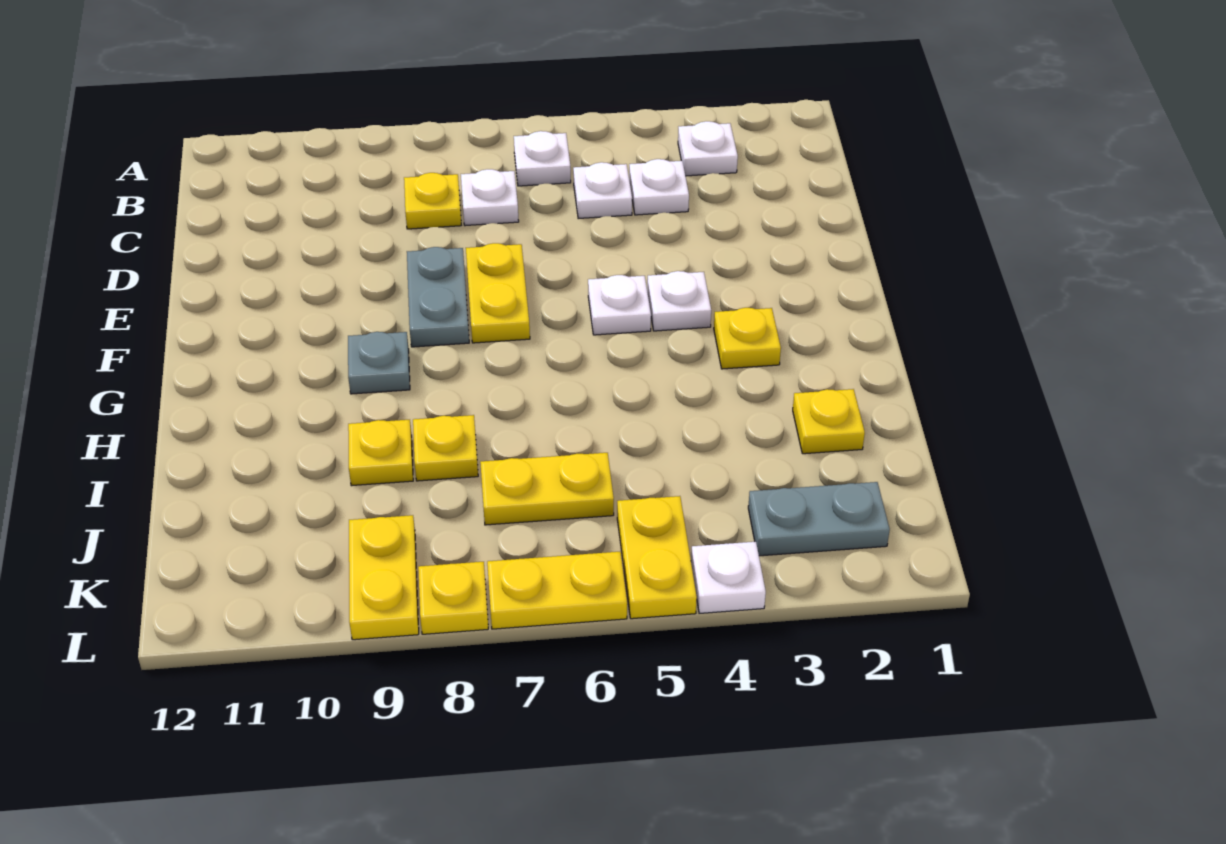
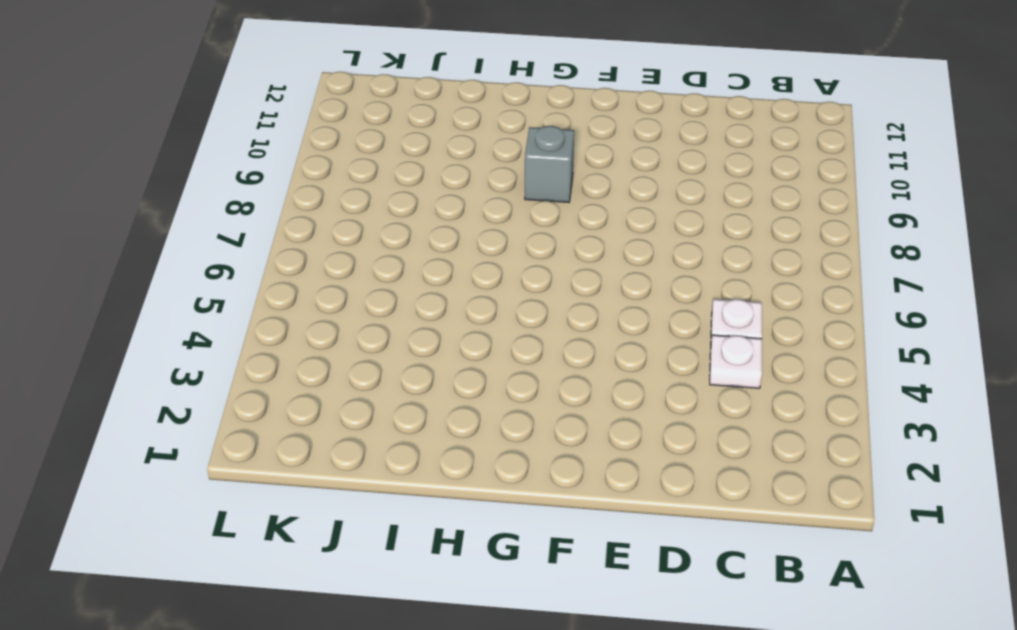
grey brick G9 level 1 -> grey plate G9 level 1
none -> white plate B3 level 1
none -> white plate B6 level 1
none -> white plate C7 level 1

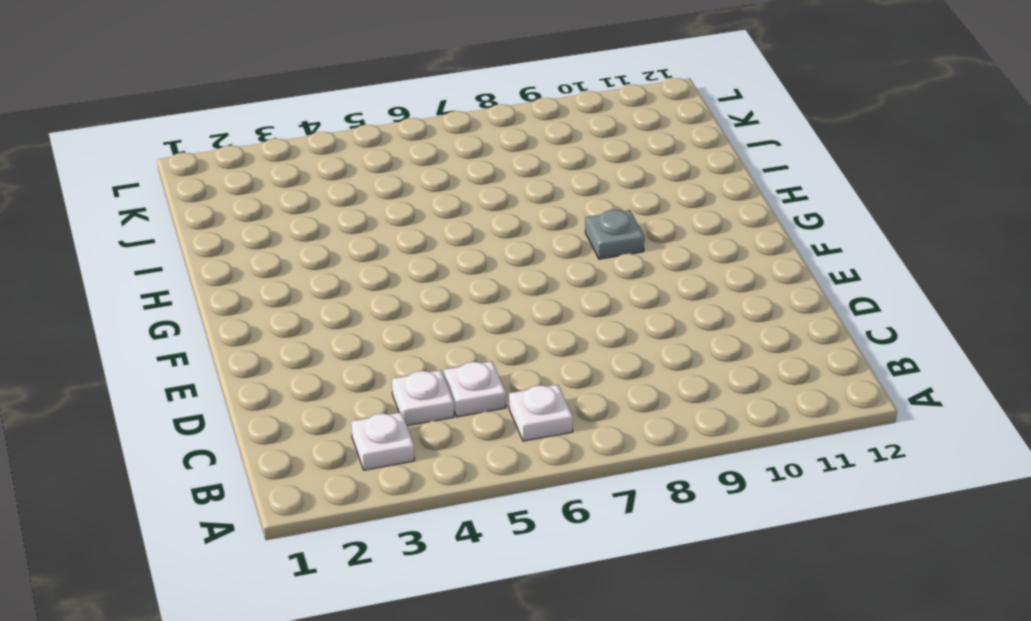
none -> white plate C7 level 1
none -> yellow plate C8 level 1
none -> yellow plate E7:F7 level 1

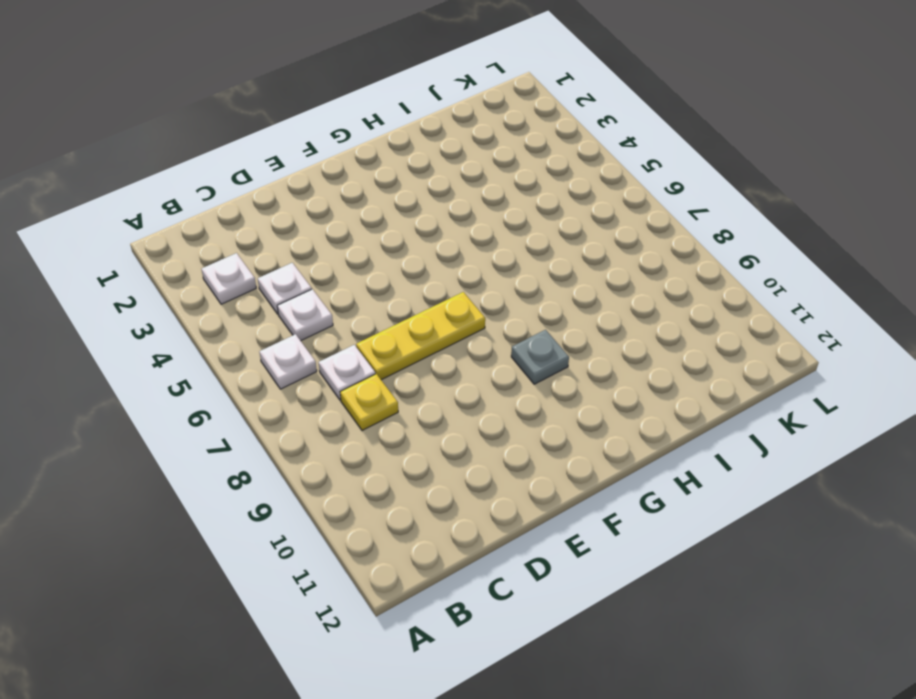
yellow plate D7:F7 level 1 -> yellow plate E7:F7 level 1
none -> grey plate E8:F8 level 1
none -> white plate F4 level 1
none -> white plate F5 level 1

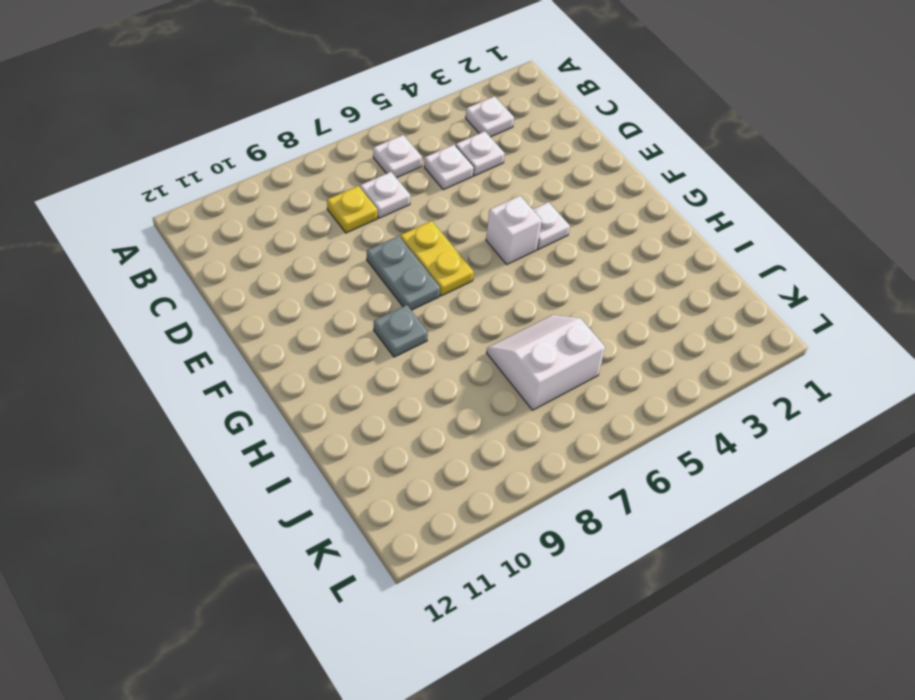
white brick F5 level 1 -> white plate F5 level 1
white slope I6:J7 level 1 top J -> yellow plate J6:J7 level 1
none -> yellow plate G3 level 1
none -> yellow plate I2 level 1
none -> yellow plate I8 level 1

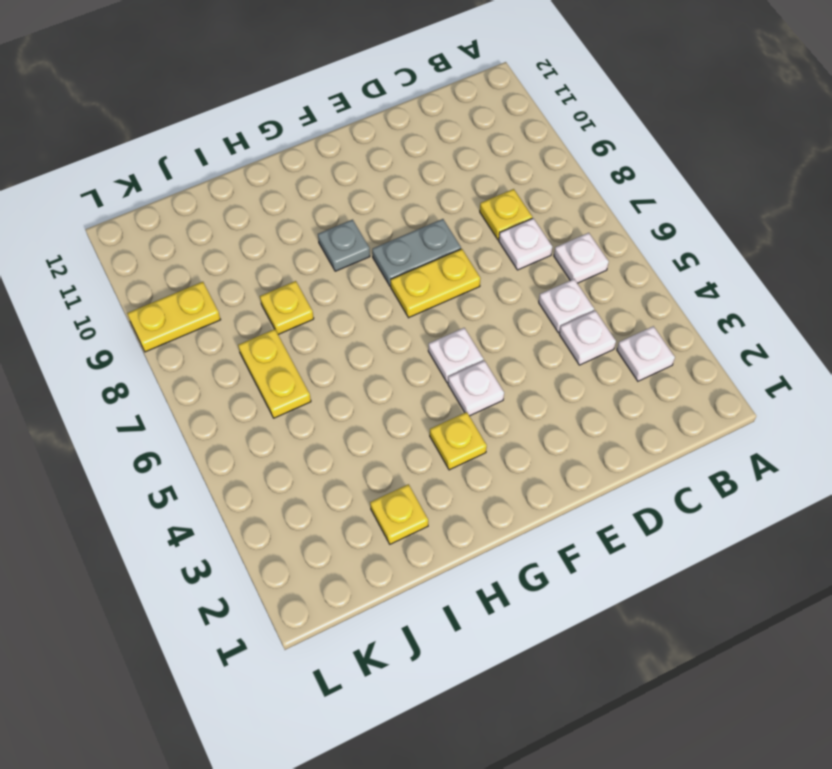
none -> yellow plate I9 level 1
none -> grey plate K2:K3 level 1
none -> yellow plate K5:L5 level 1

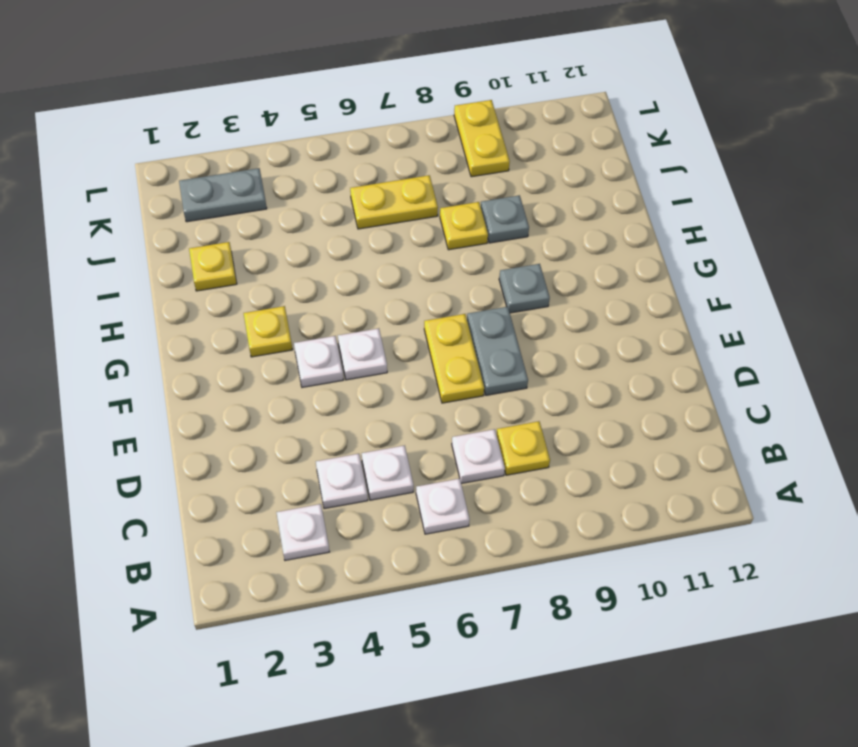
grey plate I9 level 1 -> yellow plate I9 level 1
none -> yellow plate K5:L5 level 1
none -> white plate L4 level 1
none -> yellow plate L6:L7 level 1

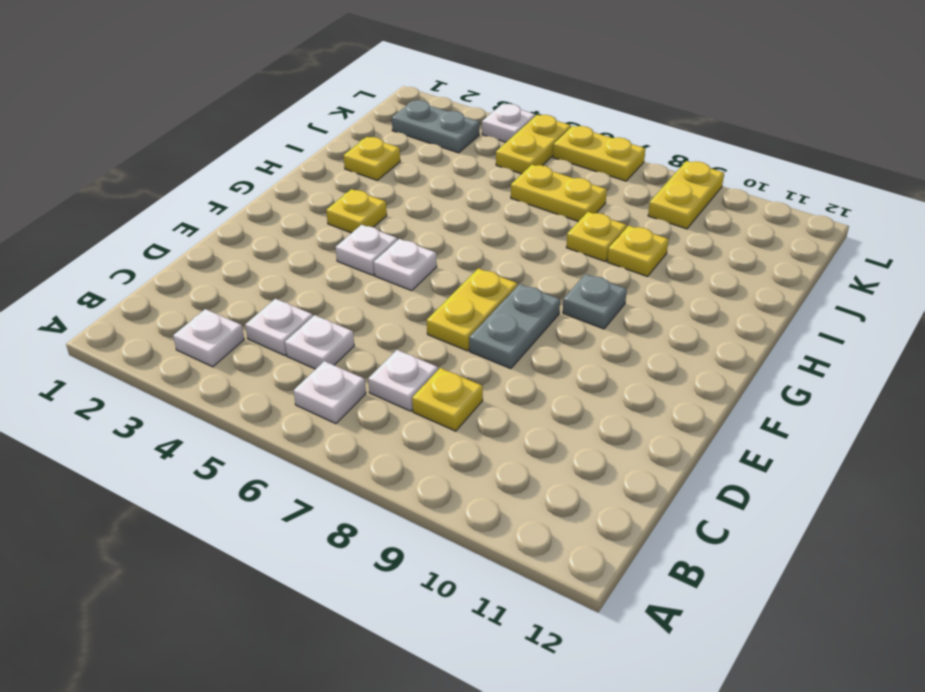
none -> yellow plate L8 level 1

